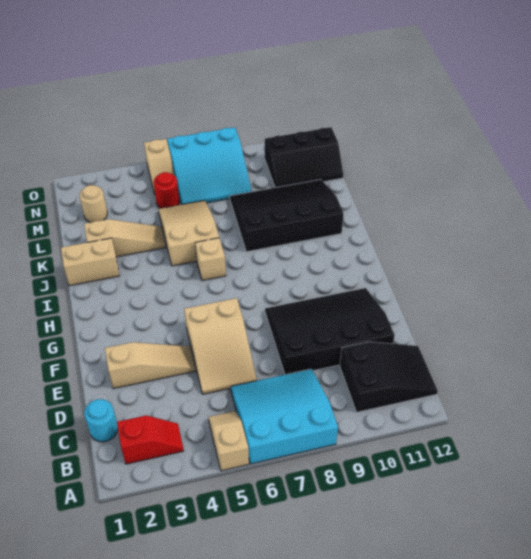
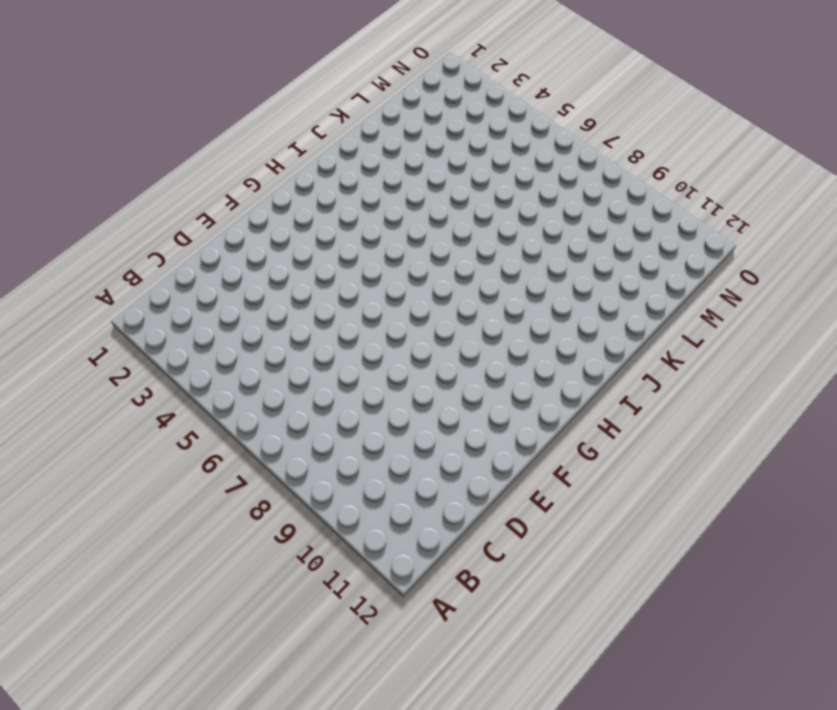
none -> tan slope A5:B5 level 1 top A
none -> cyan slope A6:C8 level 1 top A
none -> red slope B2:B3 level 1 top 2

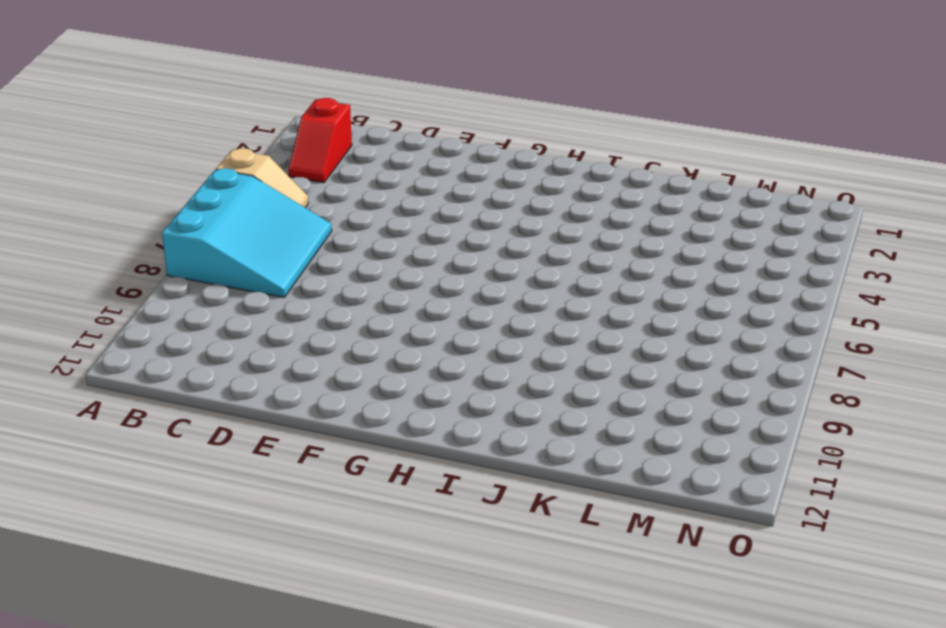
none -> black slope B10:C12 level 1 top 10
none -> cyan round brick C1 level 1
none -> tan slope D5:F6 level 1 top F

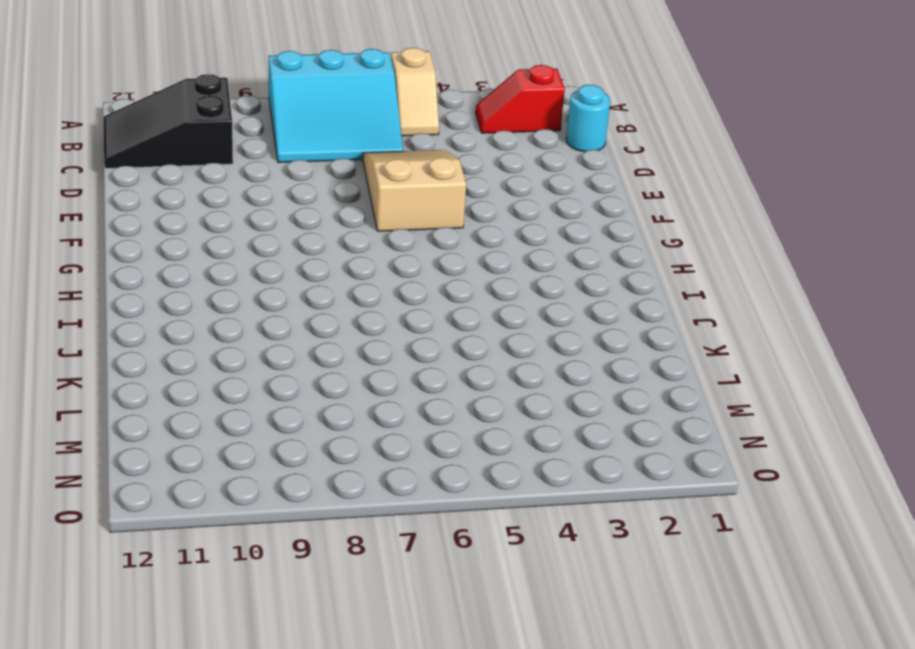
none -> black slope D8:F11 level 1 top D
none -> tan slope E2:E4 level 1 top 2
none -> tan brick I6 level 1

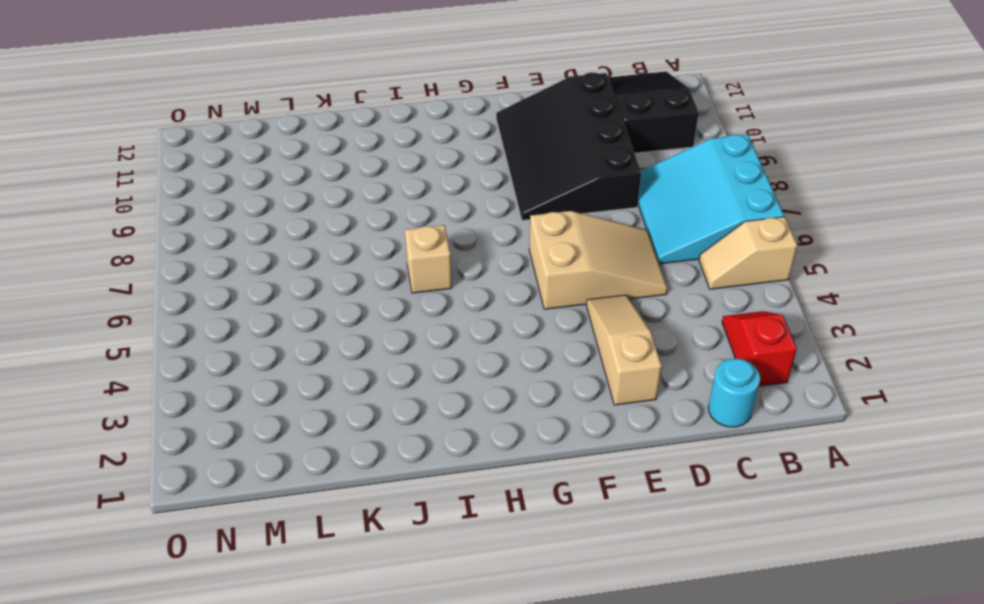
none -> tan brick J1:J2 level 1
none -> tan slope J5:L6 level 1 top J
none -> black slope J8:L11 level 1 top J

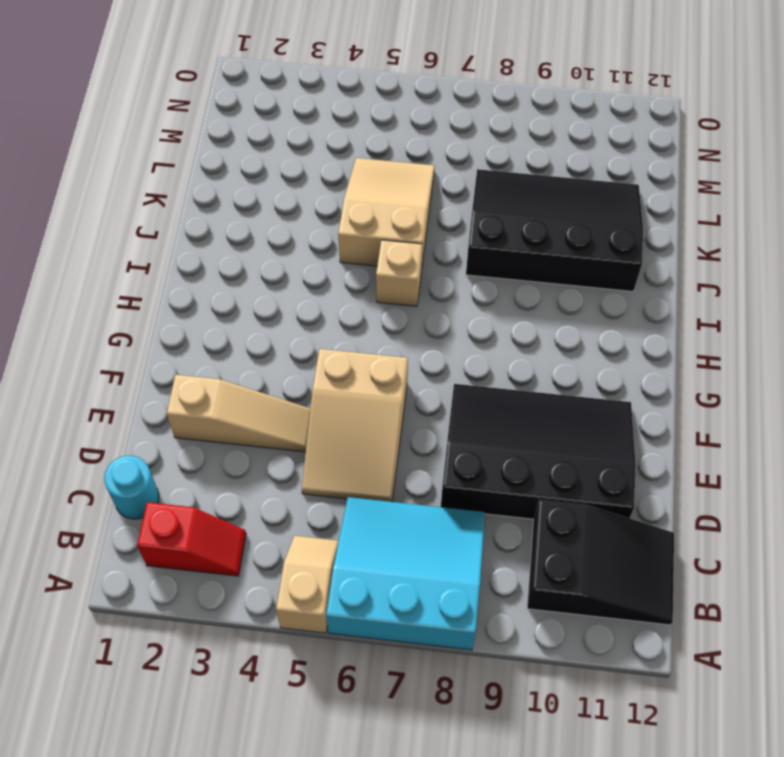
none -> tan brick J1:J2 level 1
none -> tan slope K2:K4 level 1 top 2
none -> tan round brick M2 level 1

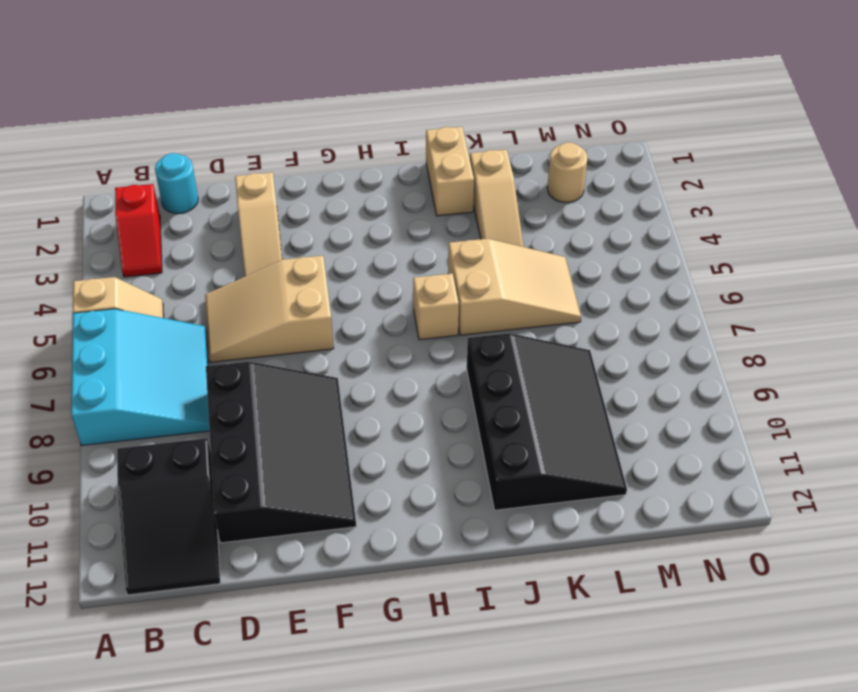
none -> red round brick M5 level 1
none -> cyan slope M6:O8 level 1 top O
none -> black slope M10:N12 level 1 top N

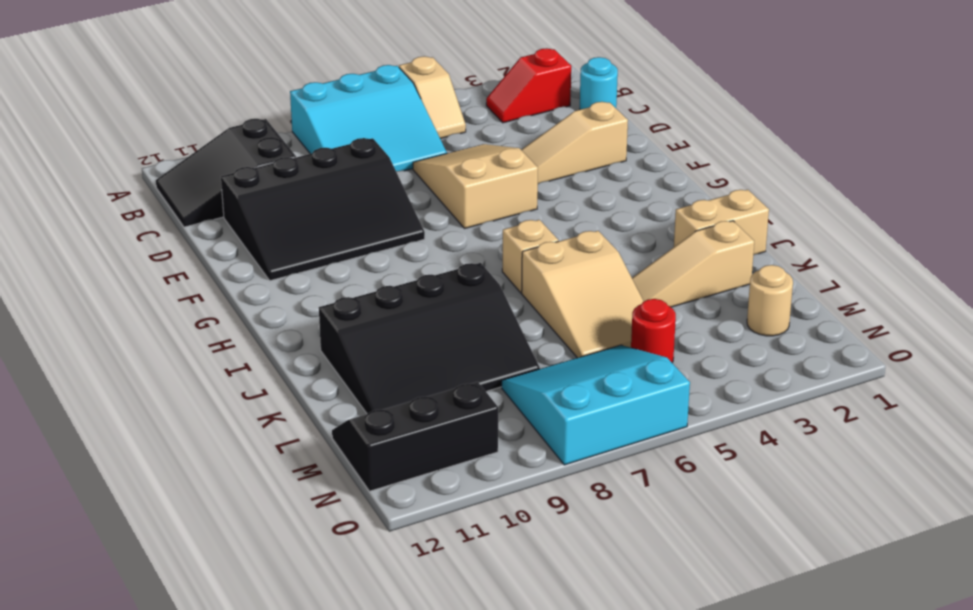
none -> tan slope N5:O5 level 1 top O

